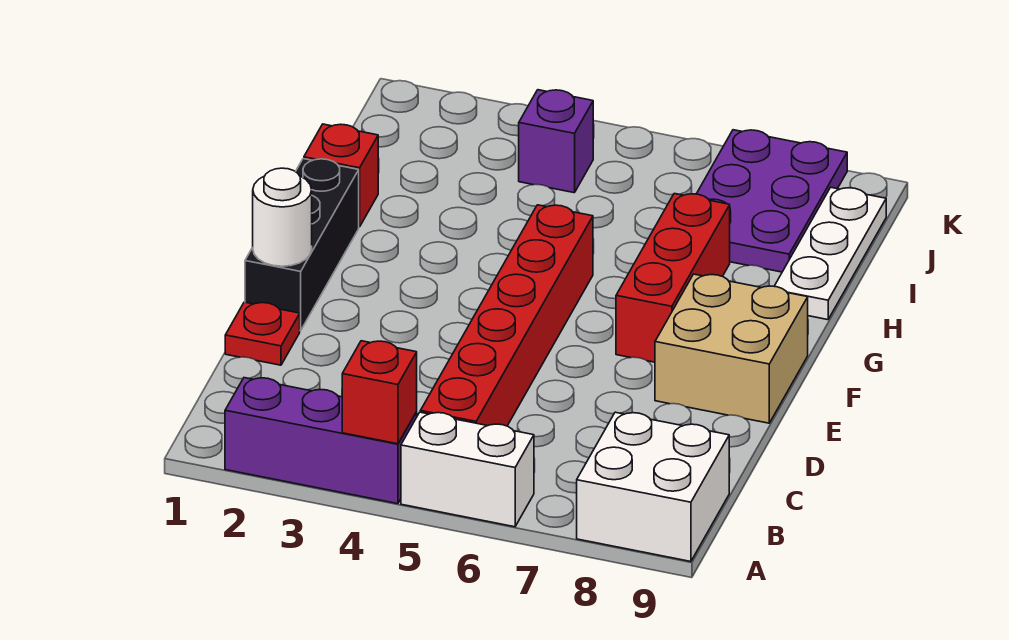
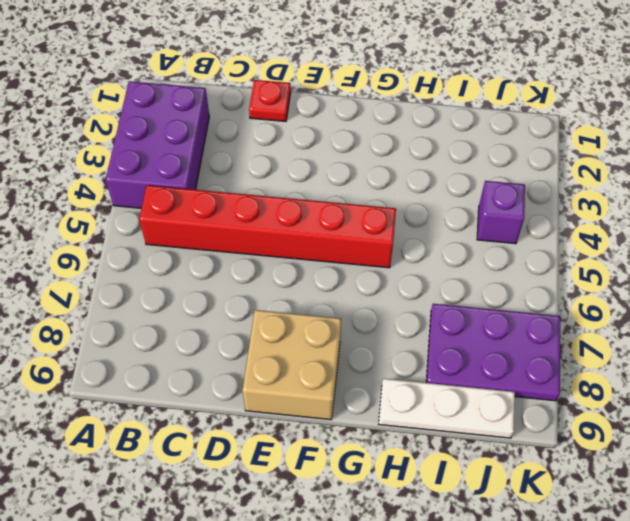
purple brick A2:B4 level 1 -> purple brick A2:A4 level 1
none -> white brick A5:A6 level 1
none -> white brick A8:B9 level 1
none -> black brick E1:G1 level 1

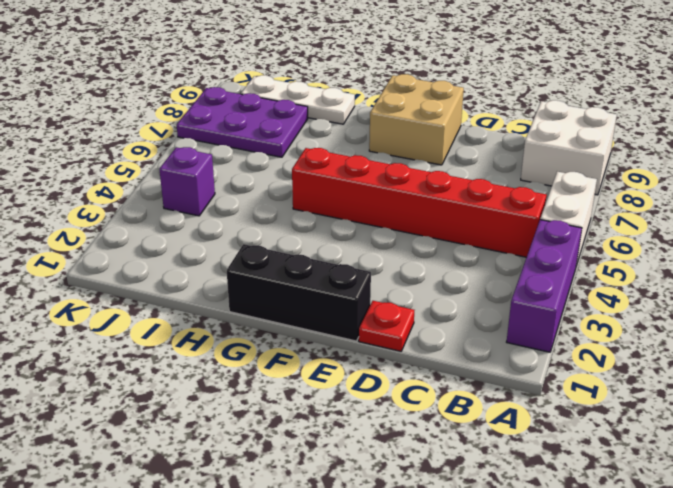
none -> red brick F7:H7 level 1
none -> red brick H1 level 1
none -> red brick A4 level 2

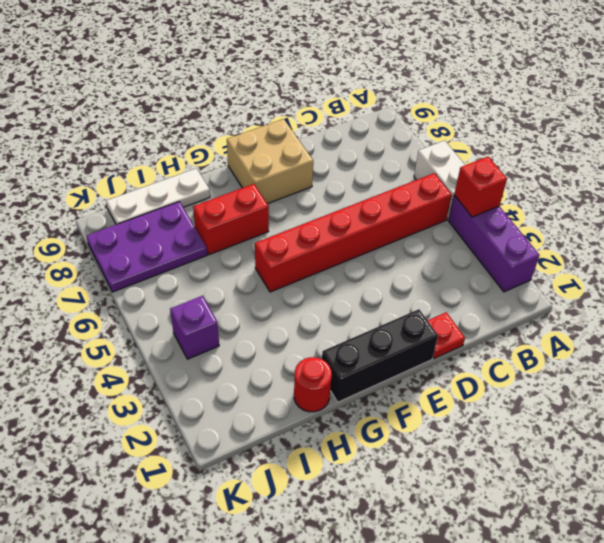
red brick G7:H7 level 1 -> red brick F7:H7 level 1
red round brick H1 level 1 -> red brick H1 level 1
none -> white brick A8:B9 level 1
none -> white round brick E1 level 2

